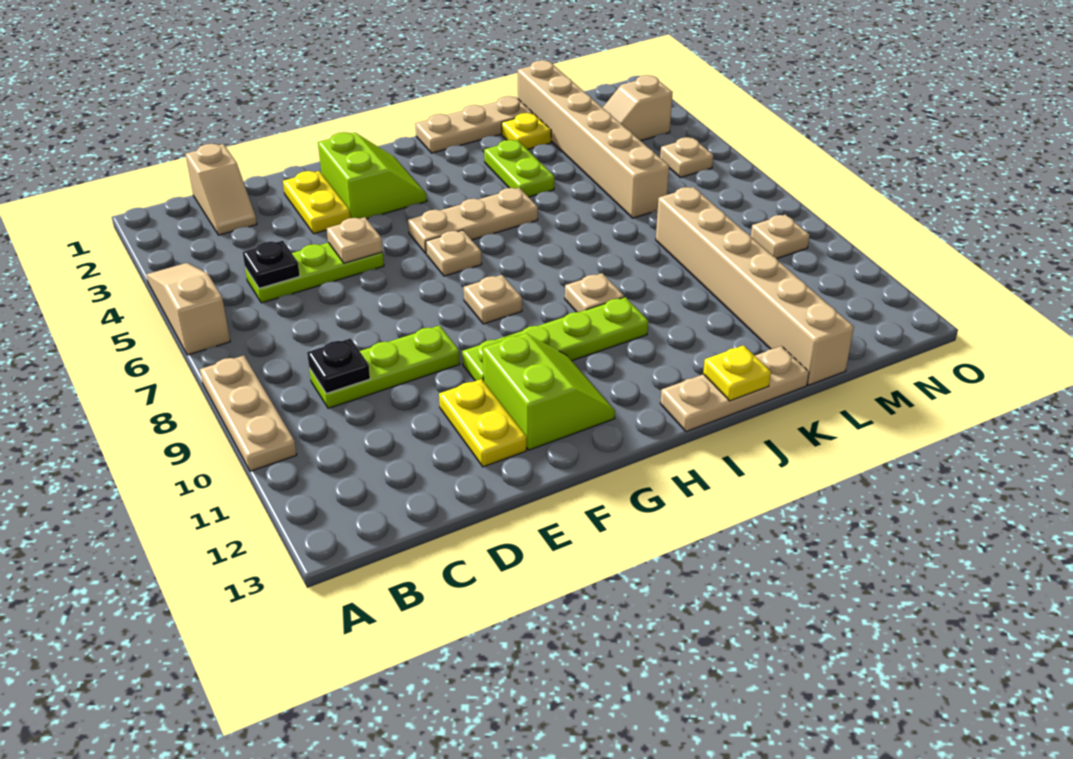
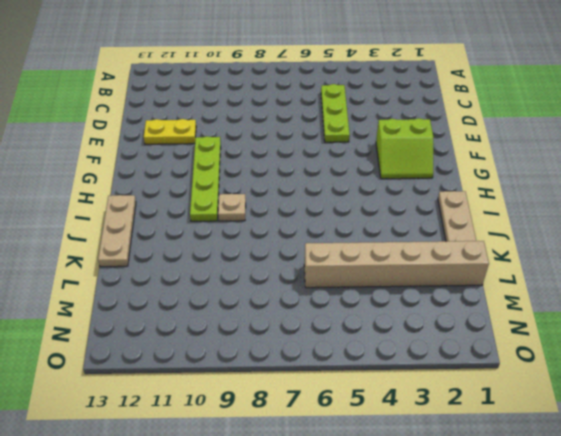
none -> tan slope A4:A6 level 1 top 6
none -> tan plate A8:A10 level 1
none -> tan slope C1:C2 level 1 top 1

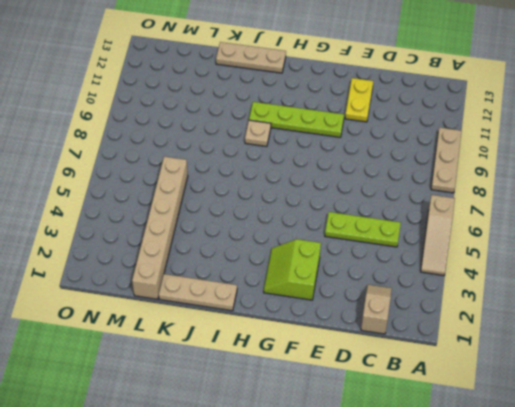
none -> lime plate C9:E9 level 1
none -> yellow plate E2:E3 level 1
none -> lime slope F11:G12 level 1 top F

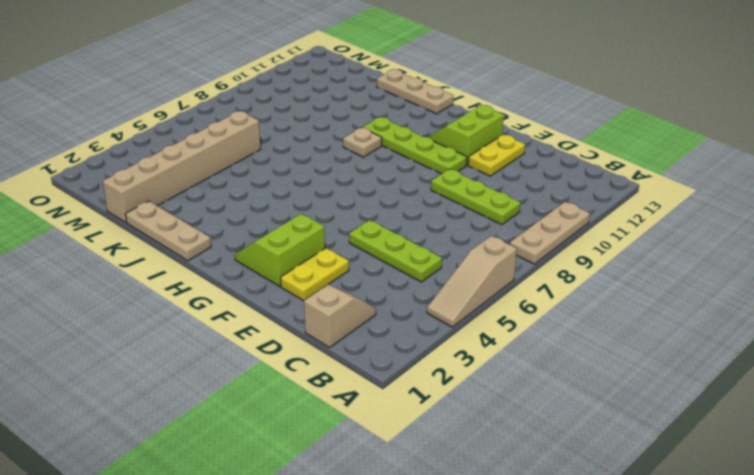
none -> tan plate G5:I5 level 1
none -> tan plate G6 level 1
none -> tan plate G8 level 1

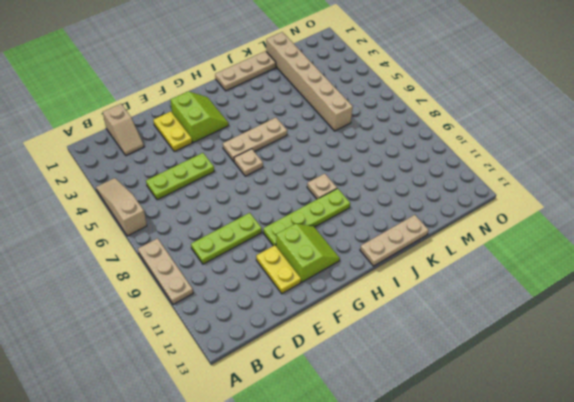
none -> tan plate G8 level 1
none -> lime plate J3:J4 level 1
none -> yellow plate K2 level 1

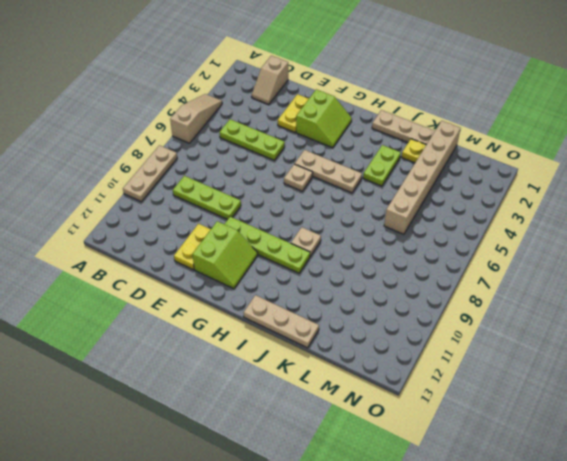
none -> tan plate G8 level 1
none -> tan brick L8:L13 level 1
none -> tan slope M3:N3 level 1 top N

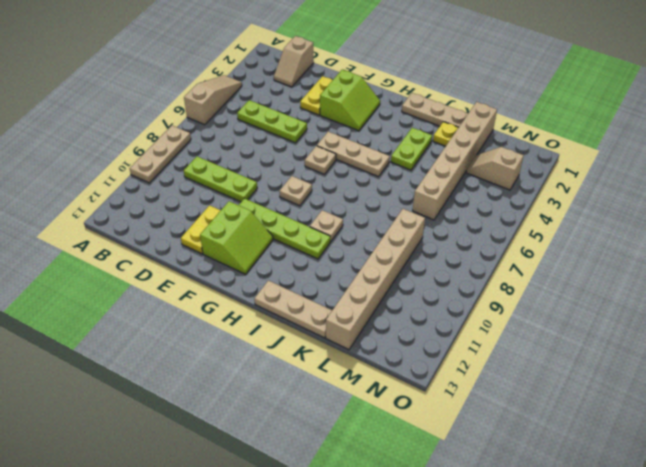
none -> tan plate N5 level 1
none -> tan plate N9 level 1
none -> black plate C5 level 2

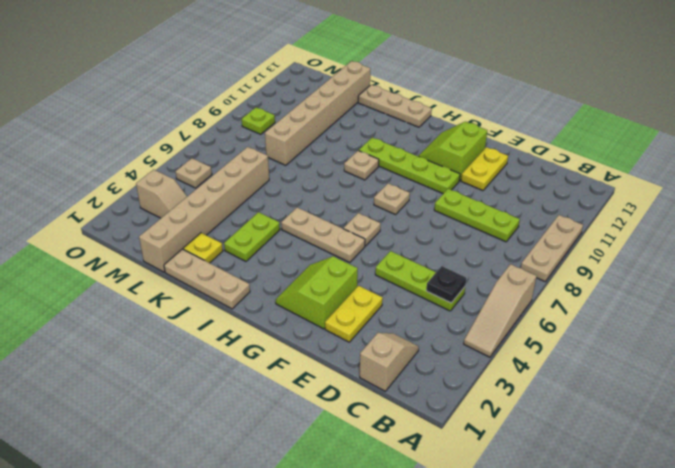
lime plate N9 level 1 -> tan plate N9 level 1
none -> black plate C9 level 2
none -> tan plate E5 level 2
none -> yellow plate J13 level 2

